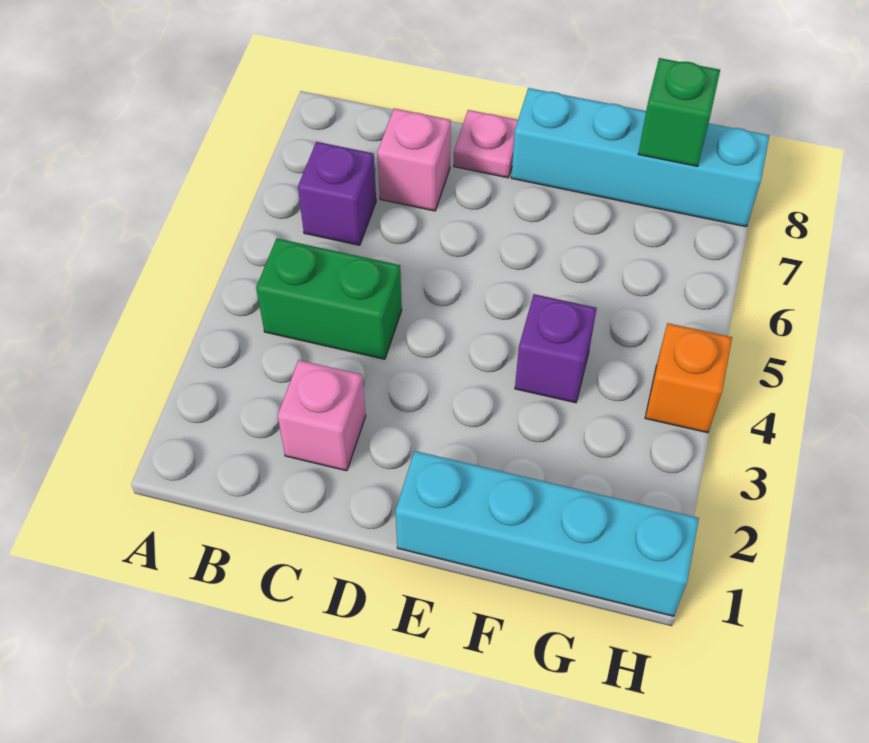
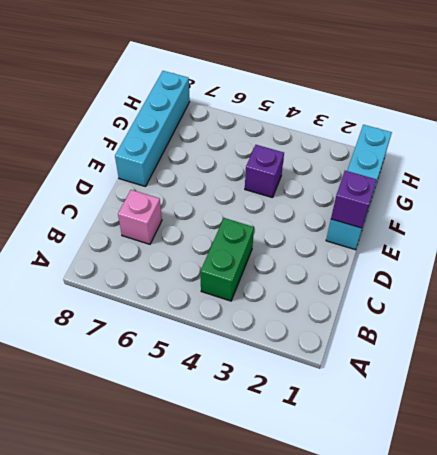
purple brick E1 level 2 -> purple brick B6 level 1
none -> pink brick C2 level 1
none -> pink plate D8 level 1

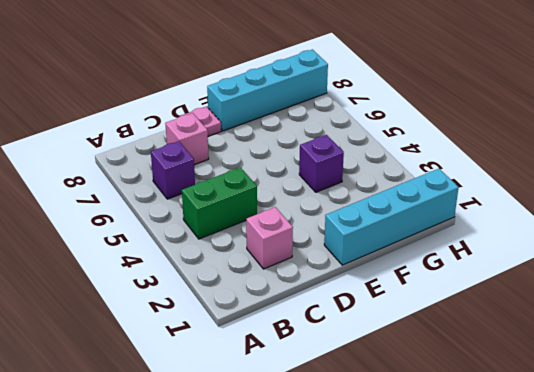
none -> orange brick H4 level 1
none -> green brick G8 level 2

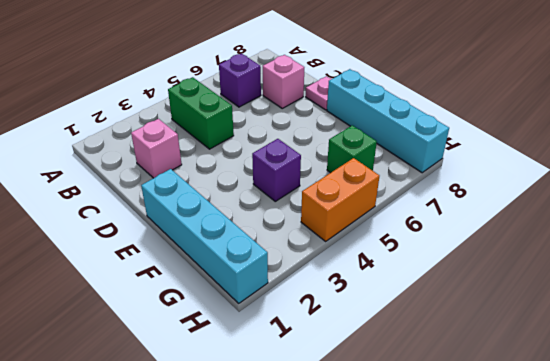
green brick G6 level 1 -> green brick G8 level 2
orange brick H4:H5 level 1 -> orange brick H4 level 1

